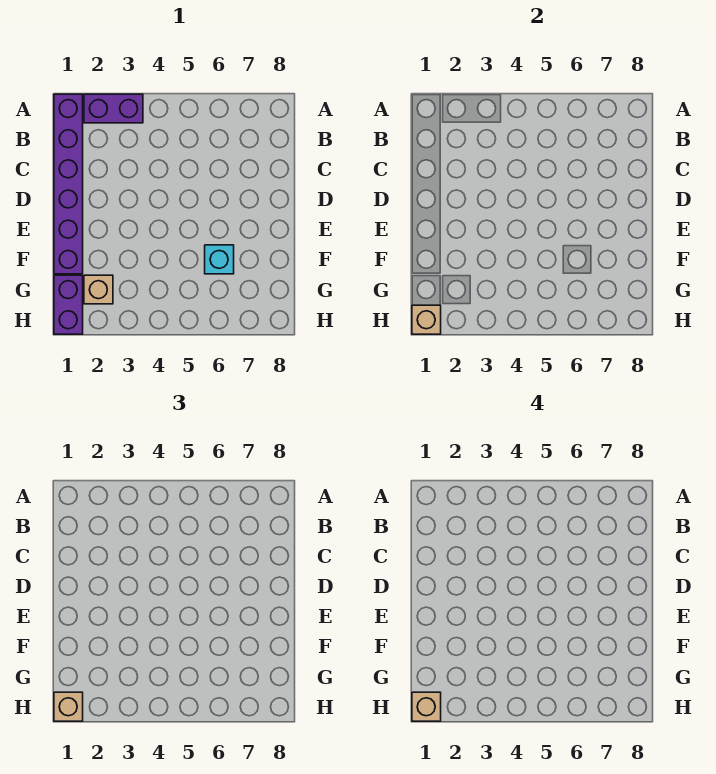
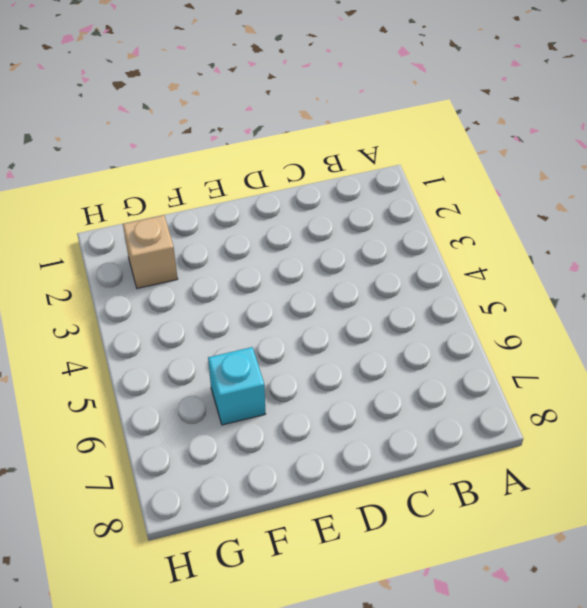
none -> purple brick A1:F1 level 1
none -> purple brick A2:A3 level 1

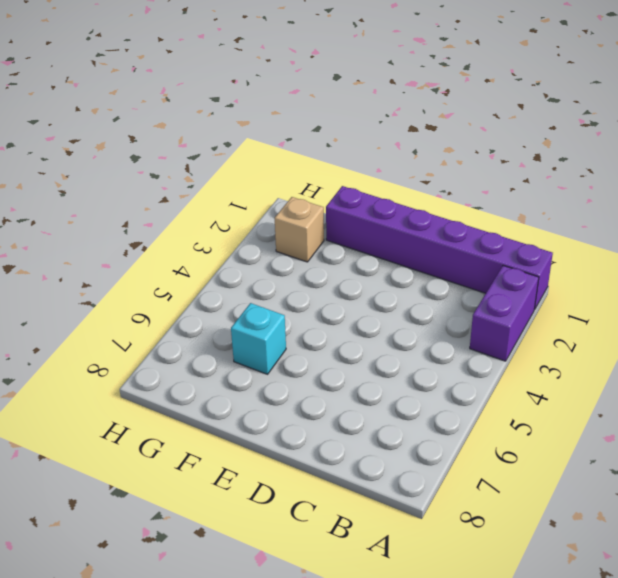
none -> purple brick G1:H1 level 1
none -> tan brick H1 level 2

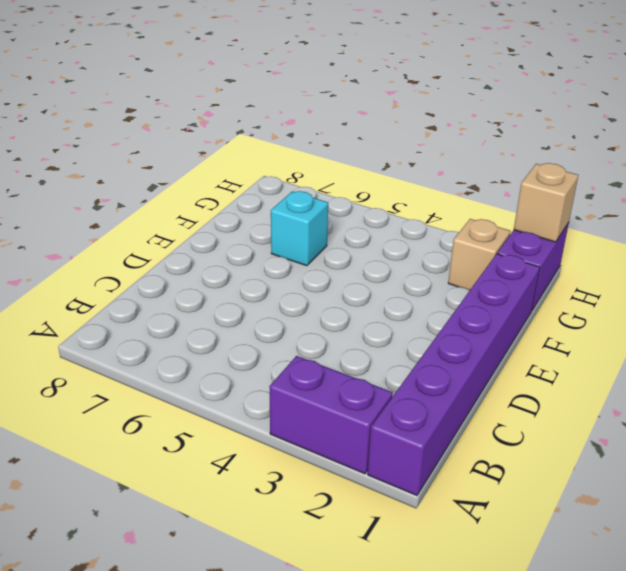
none -> tan brick H1 level 3
none -> tan brick H1 level 4

